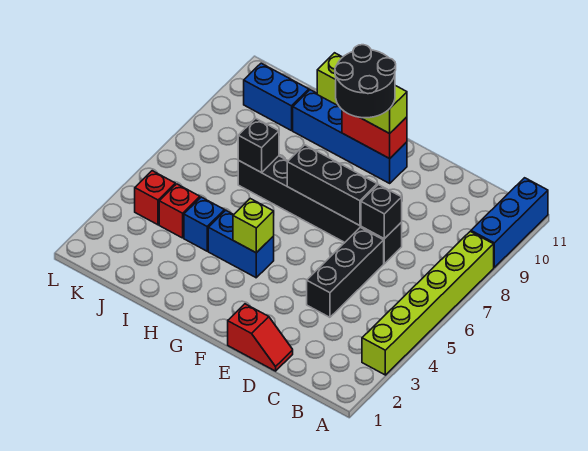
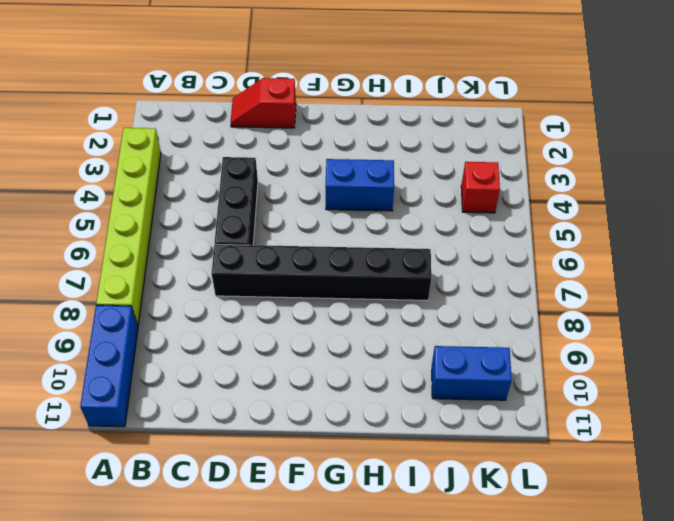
none -> blue brick F10:I10 level 1
none -> blue brick I4 level 1
none -> red brick J4 level 1

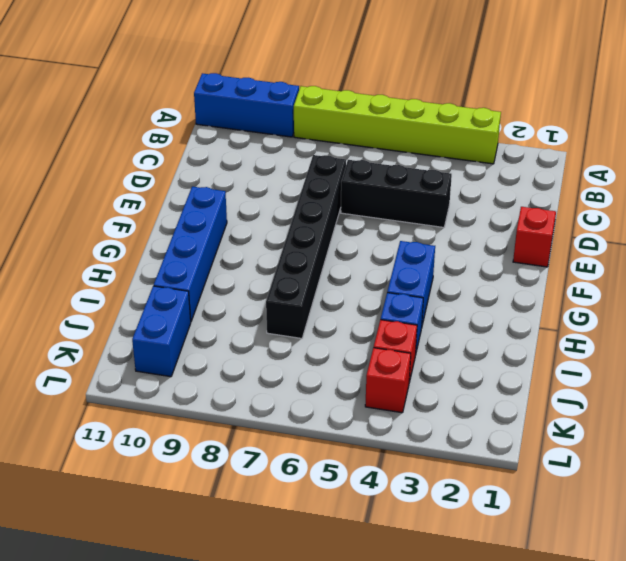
none -> black brick D7 level 2
none -> black brick E7:G7 level 2
none -> red brick F10:G10 level 2

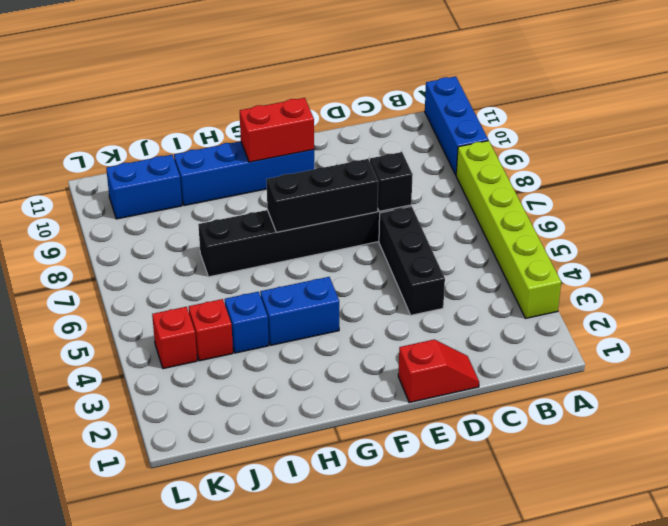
none -> lime brick G4 level 2
none -> black brick I7 level 2
none -> lime brick F10:H10 level 3

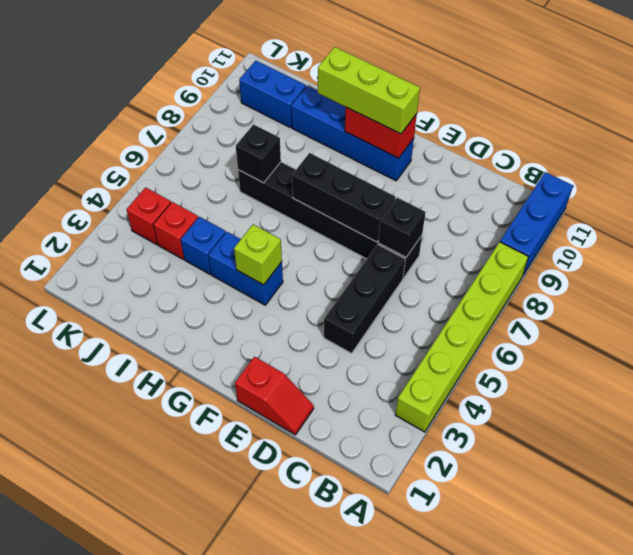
none -> black round brick F9:G10 level 4

